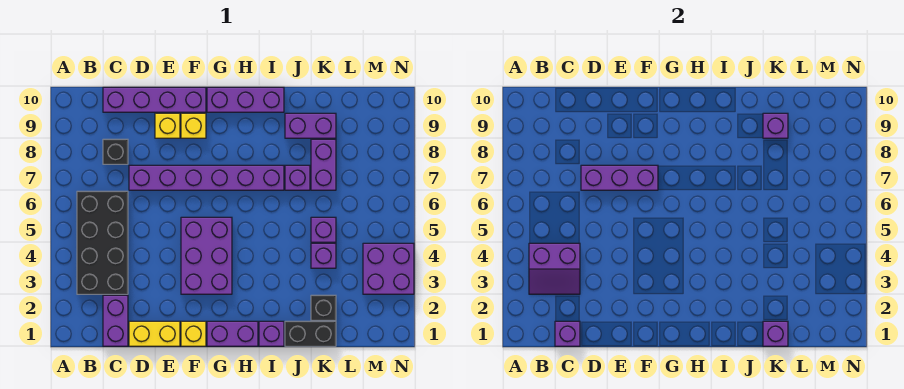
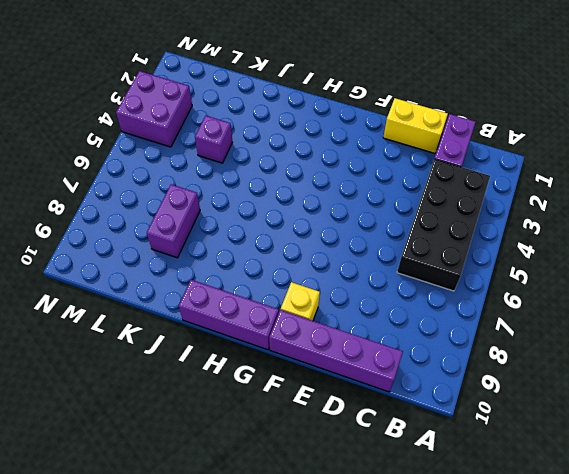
none -> black brick C8 level 1
none -> purple brick D7:I7 level 1
none -> yellow brick E9 level 1

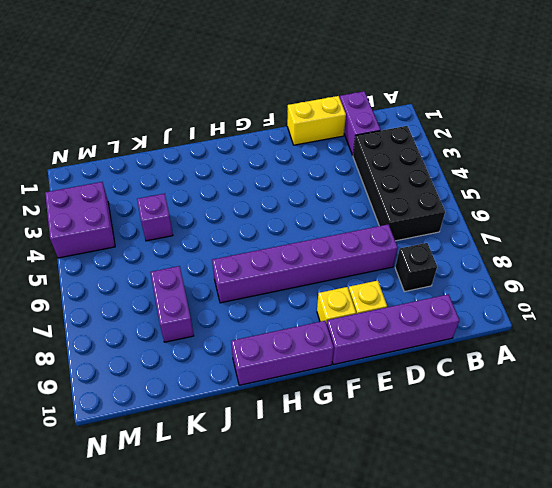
none -> yellow brick F1 level 1
none -> purple brick F3:G5 level 1
none -> purple brick G1:H1 level 1

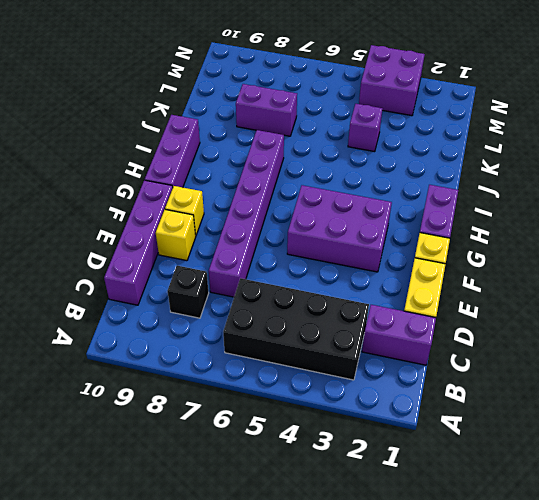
none -> purple brick I1 level 1
none -> black brick J1:K1 level 1
none -> purple brick J7 level 1

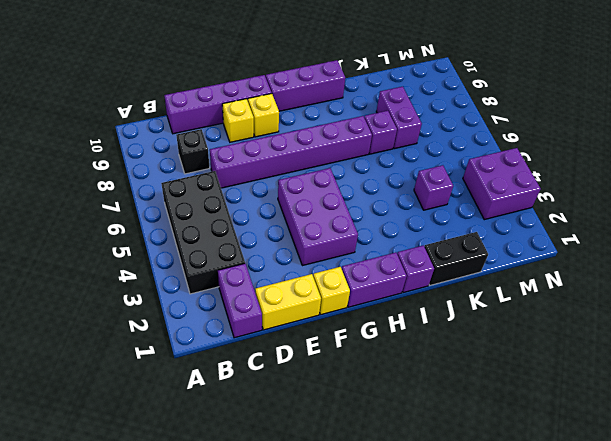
none -> purple brick J9:K9 level 1
none -> black brick K2 level 1
none -> purple brick K5 level 1

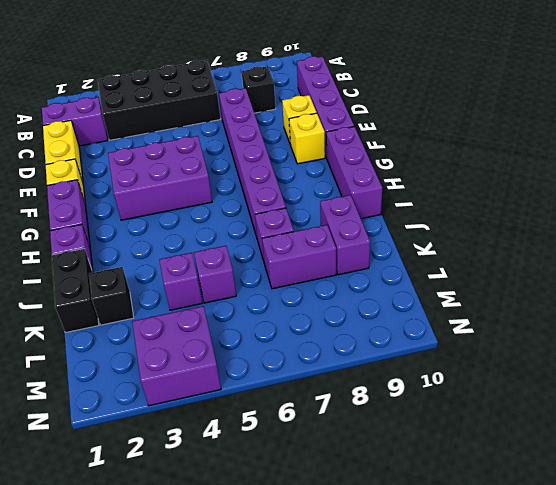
none -> purple slope B3:C4 level 2 top 4
none -> purple brick C1 level 2
none -> purple brick D7:F7 level 2

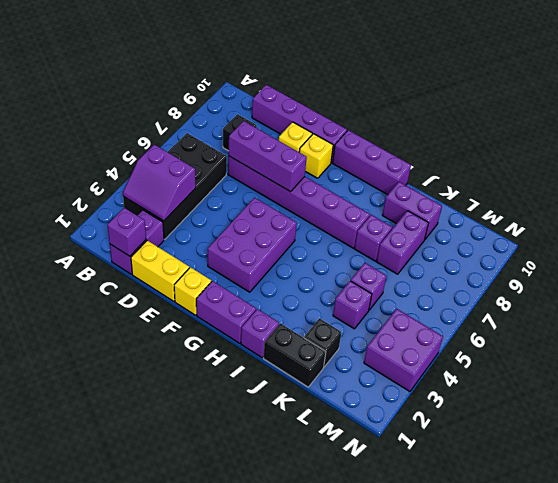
none -> purple brick K1 level 2
none -> purple brick K9 level 2

